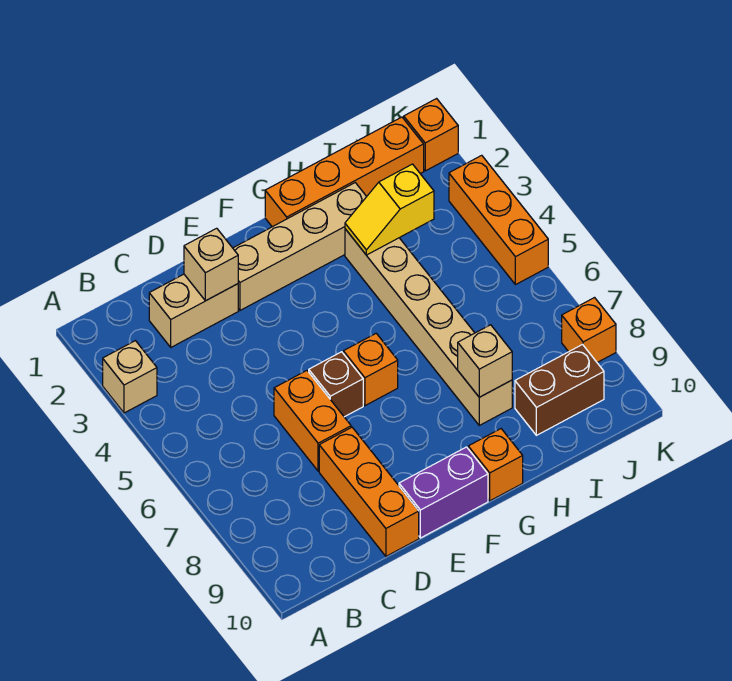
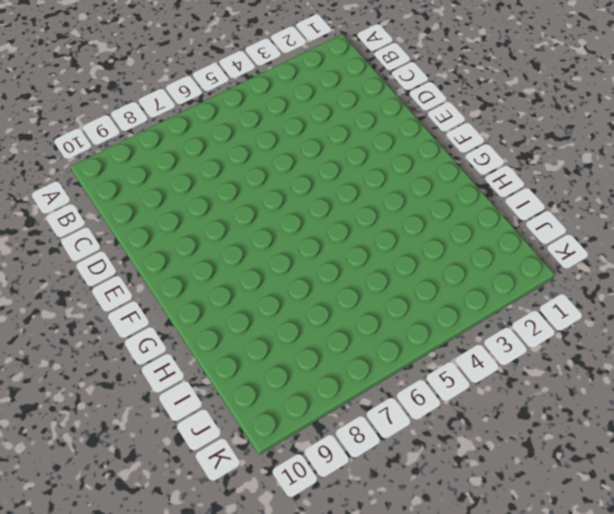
none -> tan brick A3 level 1
none -> tan brick C2:D2 level 1
none -> orange brick D6:D7 level 1

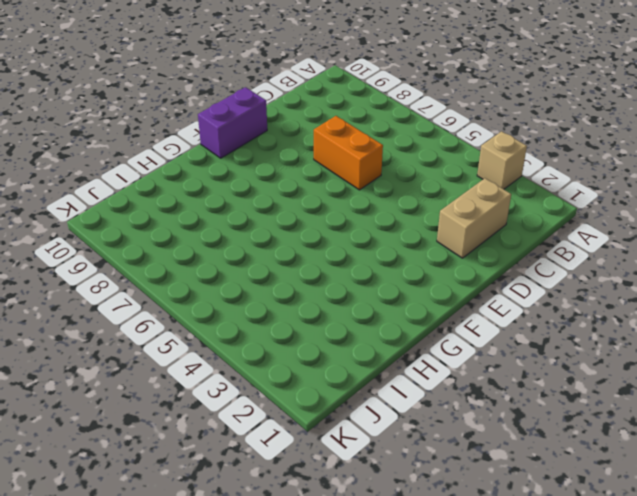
none -> orange brick D8:D10 level 1
none -> tan brick E2:H2 level 1
none -> brown brick E6 level 1

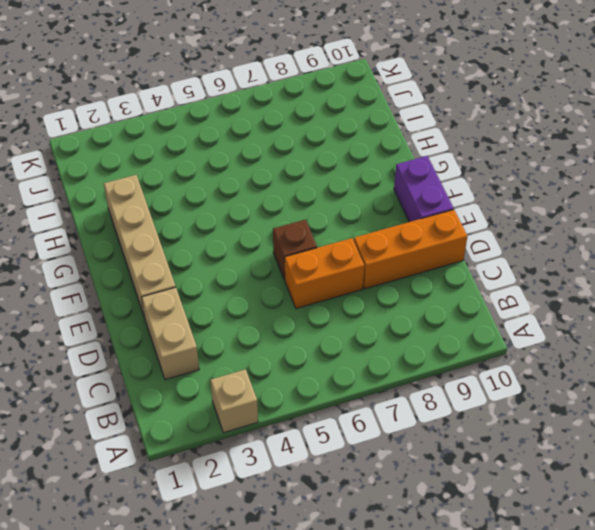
none -> orange brick F6 level 1
none -> orange brick G1:J1 level 1
none -> orange brick G10 level 1

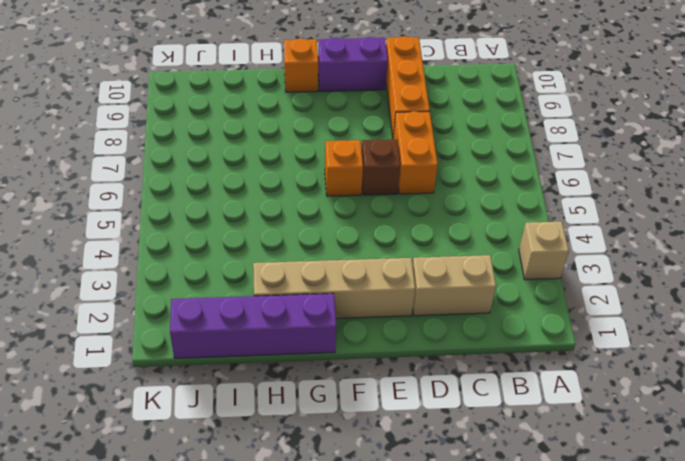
purple brick G1:J1 level 1 -> orange brick G1:J1 level 1
none -> tan brick H3:H8 level 1
none -> brown brick I9:J9 level 1
none -> orange brick K1 level 1

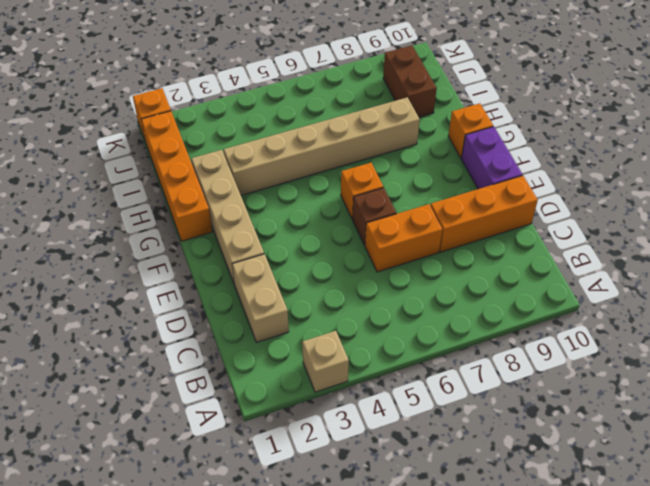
none -> orange brick K3:K5 level 1
none -> orange brick K8 level 1
none -> tan brick D2 level 2

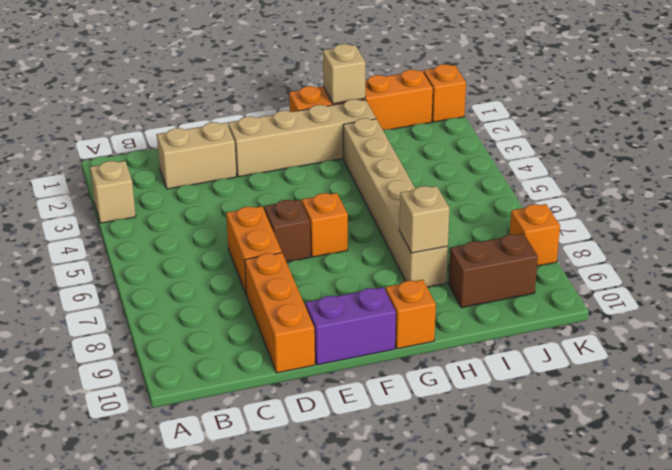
tan brick H1 level 2 -> tan brick D2 level 2
none -> orange brick K3:K5 level 1
none -> yellow slope H3:I3 level 2 top I

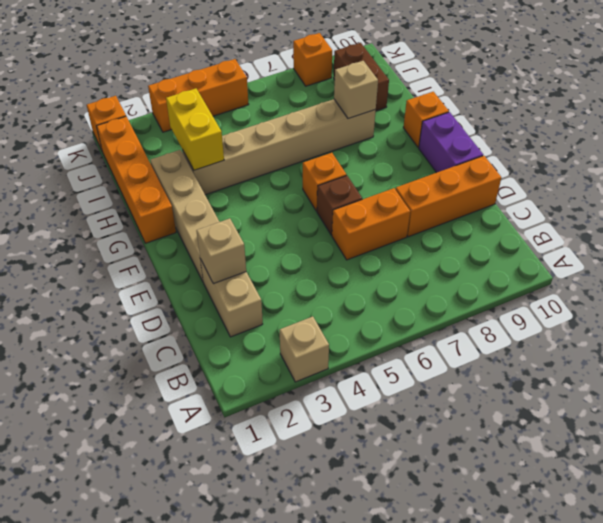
yellow brick H3:I3 level 2 -> yellow slope H3:I3 level 2 top I

